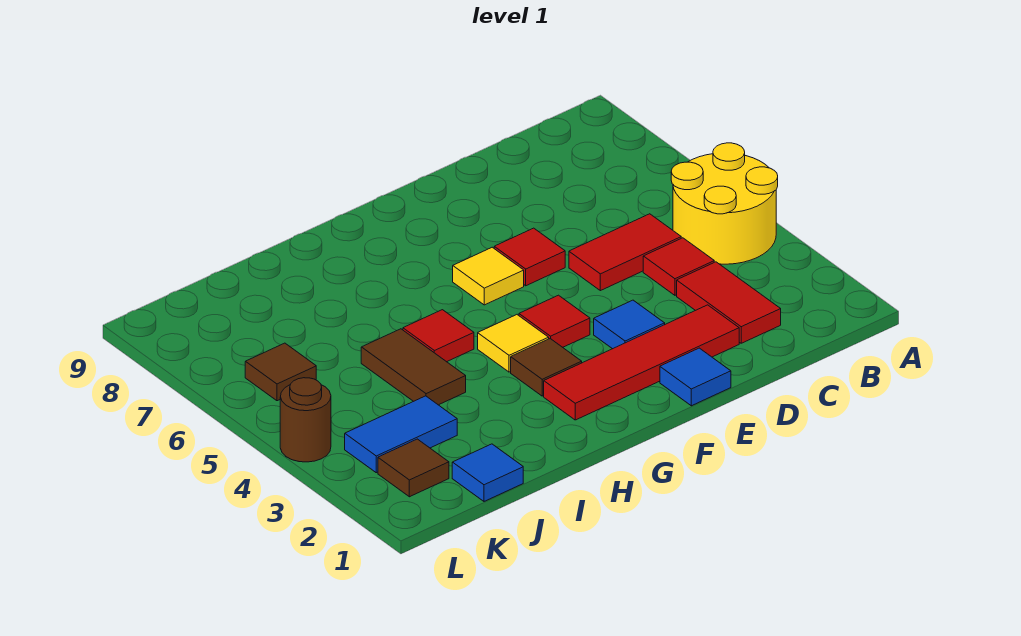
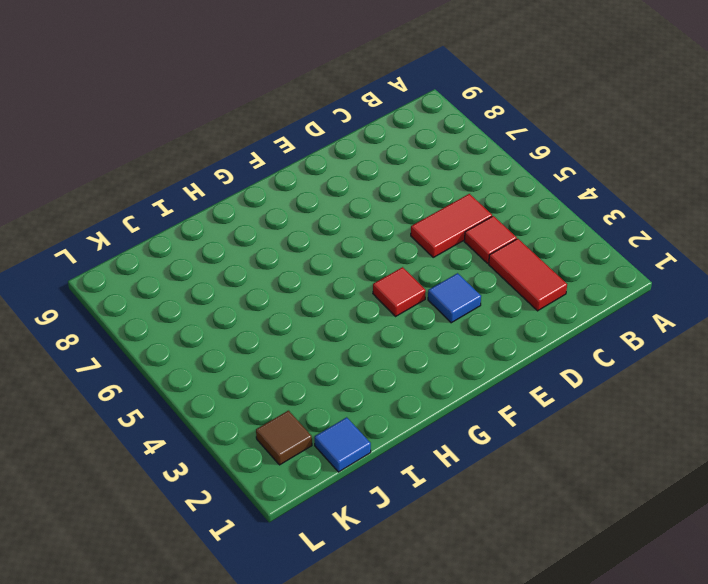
none -> yellow round brick A4:B5 level 1
none -> red tile D2:G2 level 1
none -> blue tile E1 level 1

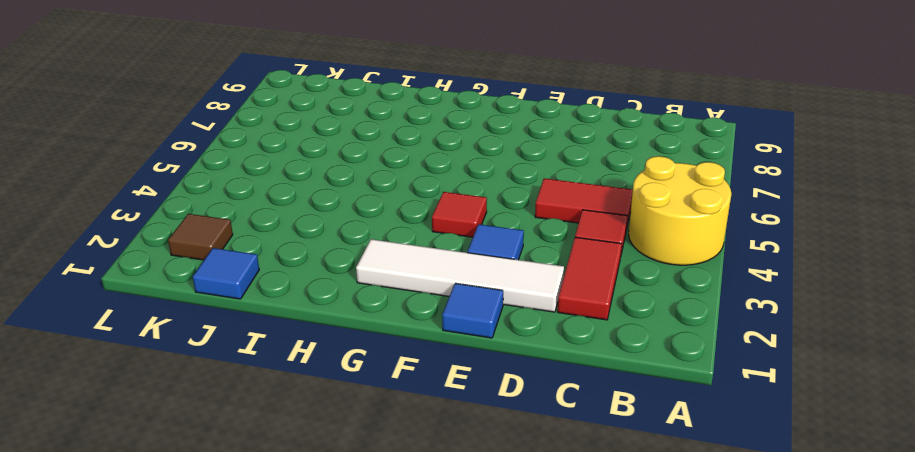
white tile D2:G2 level 1 -> red tile D2:G2 level 1
none -> red tile E6 level 1
none -> yellow tile F6 level 1
none -> brown tile G3 level 1

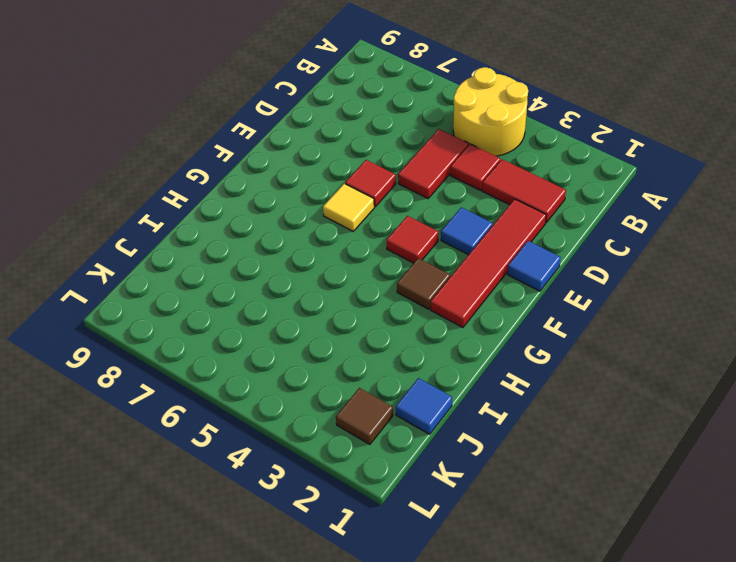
none -> yellow tile G4 level 1
none -> red tile H5 level 1
none -> brown tile I4:I5 level 1

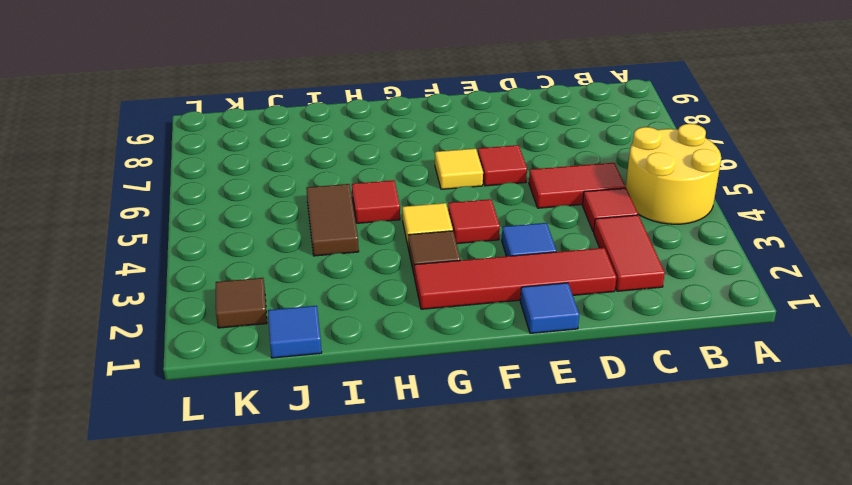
none -> blue tile J3:K3 level 1
none -> brown tile K6 level 1
none -> brown round brick L4 level 1

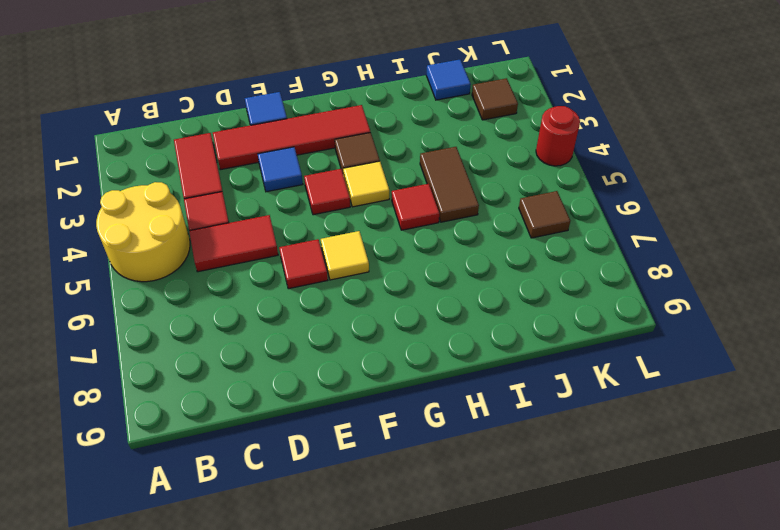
red round brick L4 level 1 -> brown round brick L4 level 1
none -> blue tile J3:K3 level 1

